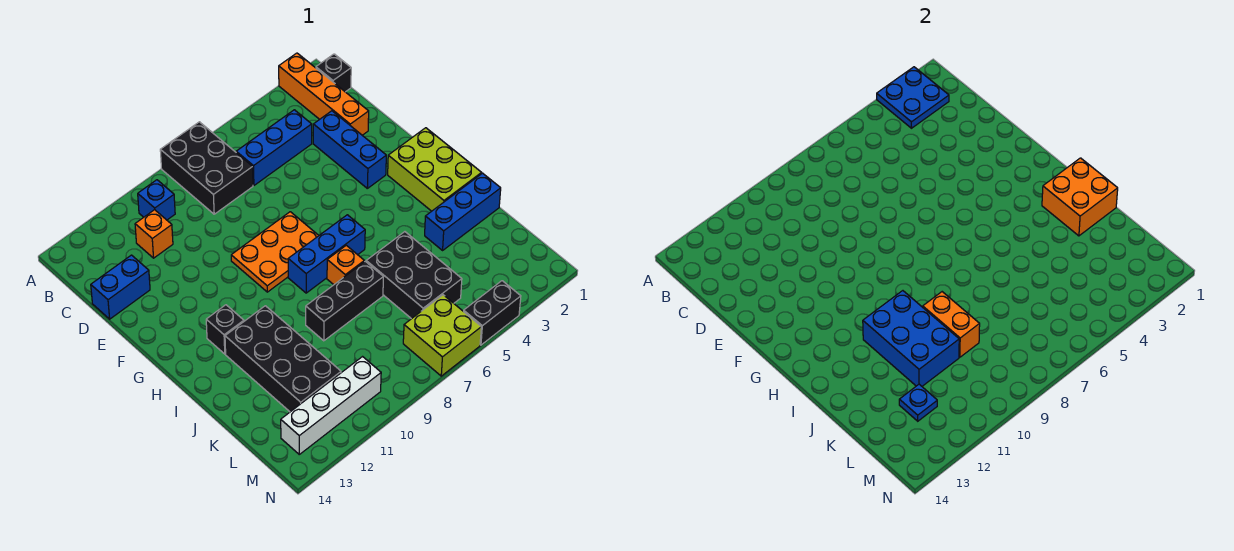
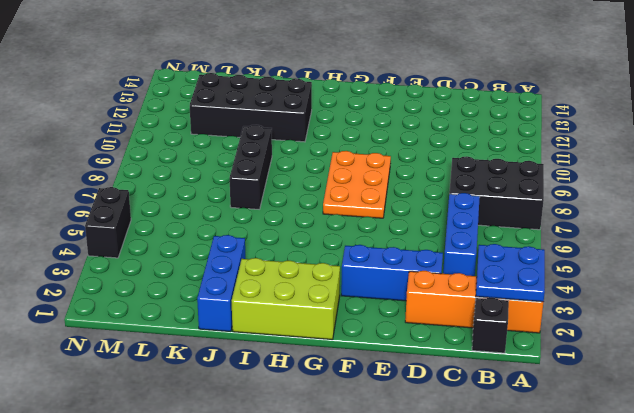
none -> blue brick B10 level 1
none -> orange brick C11 level 1
none -> blue brick D13:D14 level 1

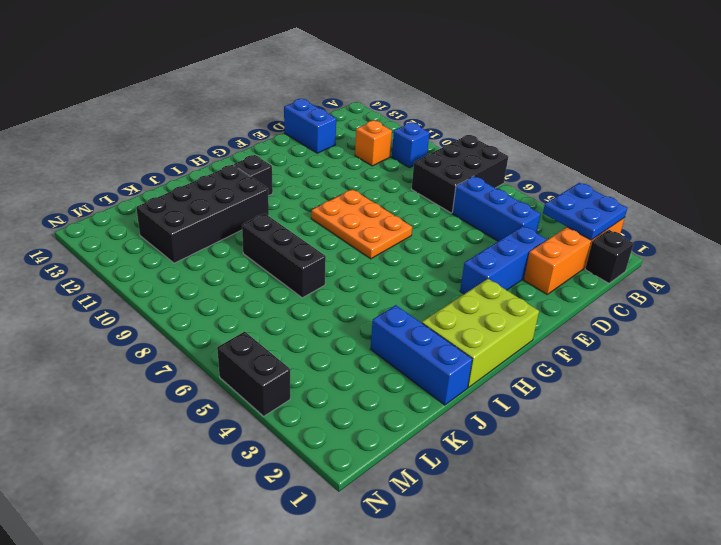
none -> blue brick H6:H8 level 1
none -> orange brick I7 level 1
none -> black brick J5:L6 level 1

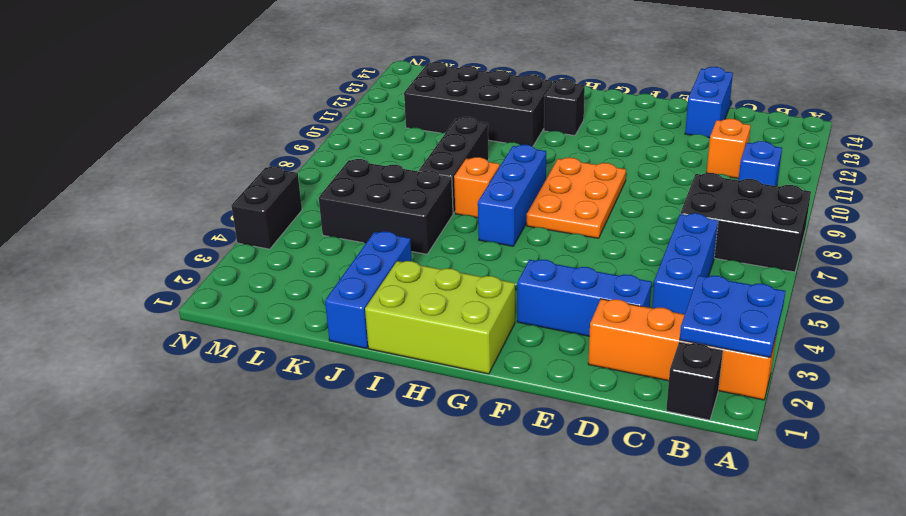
none -> lime brick M6:N7 level 1
none -> white brick M10:M13 level 1
none -> orange brick I1:J2 level 2

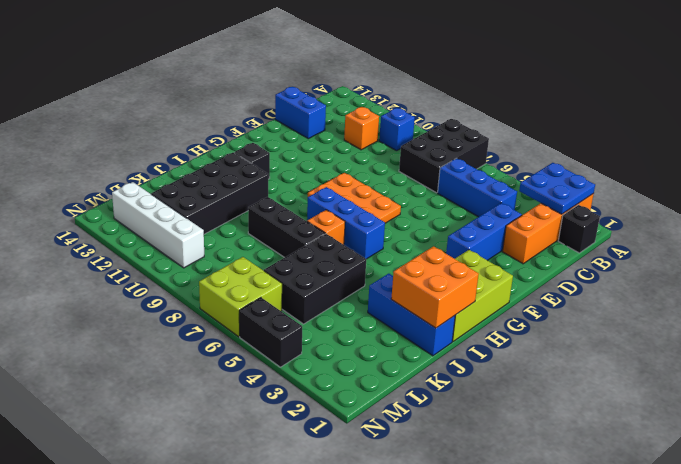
none -> blue brick I10:K11 level 2
none -> orange brick J9:K9 level 2
none -> blue plate L12 level 2

